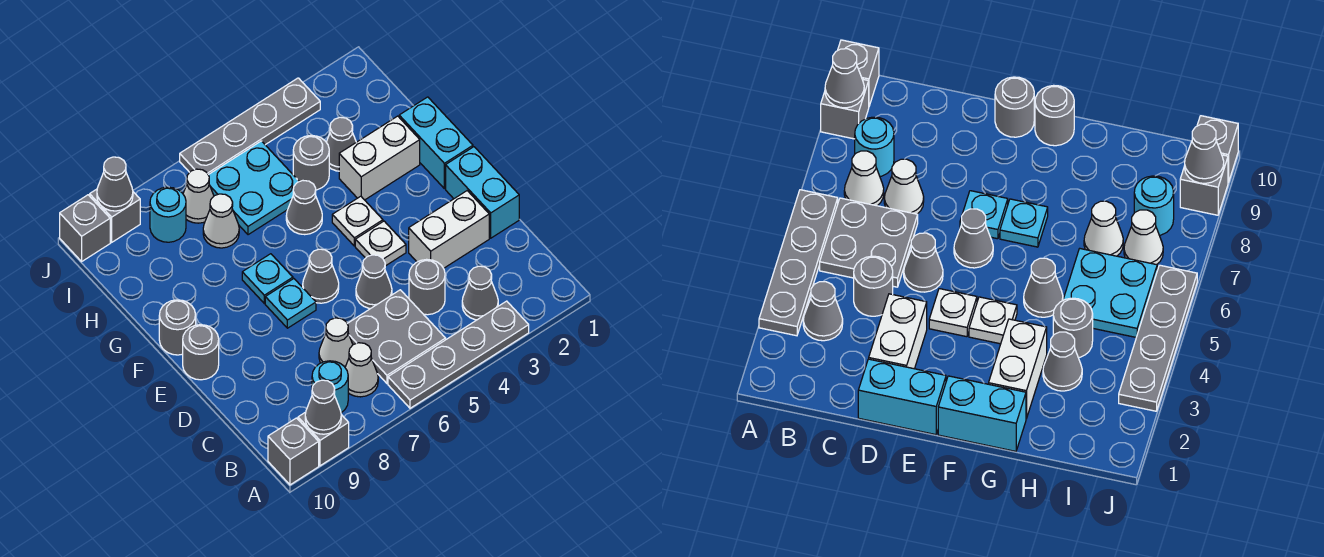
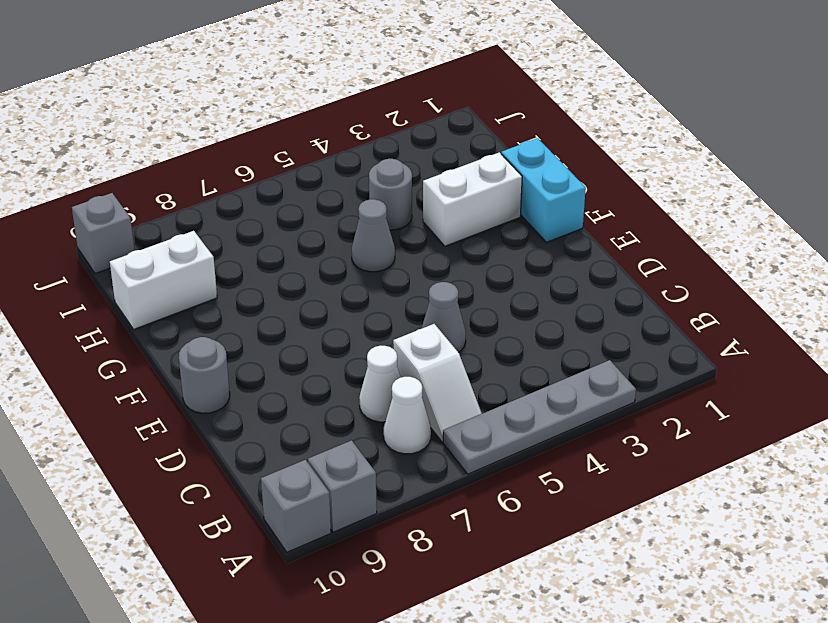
white slope B6:C6 level 1 top C -> grey plate B5:C6 level 1
white brick H9:H10 level 1 -> white brick D2:D3 level 1
none -> grey cone B3 level 1
none -> cyan round brick B8 level 1
none -> grey round brick C4 level 1
none -> cyan brick D1:E1 level 1

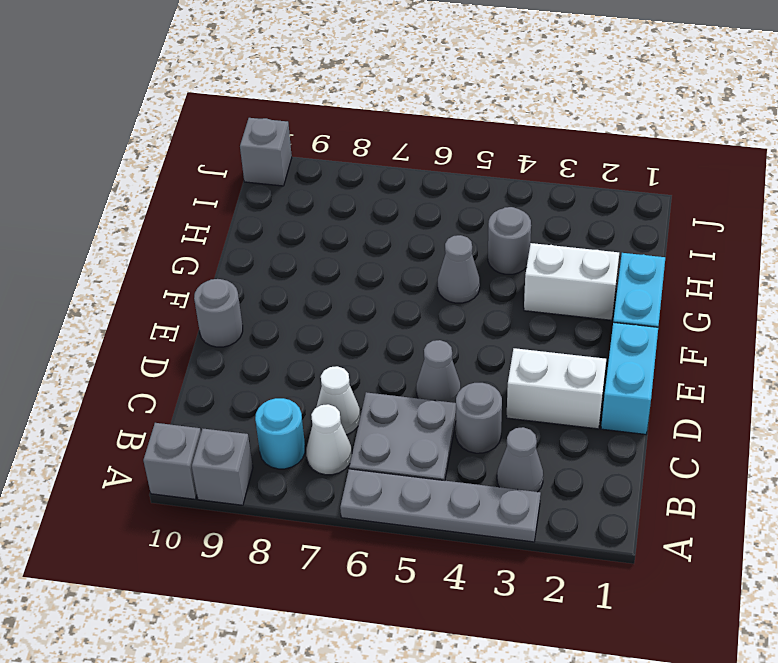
none -> white plate E4 level 1
none -> grey cone E6 level 1
none -> cyan plate E7 level 1
none -> white plate F4 level 1

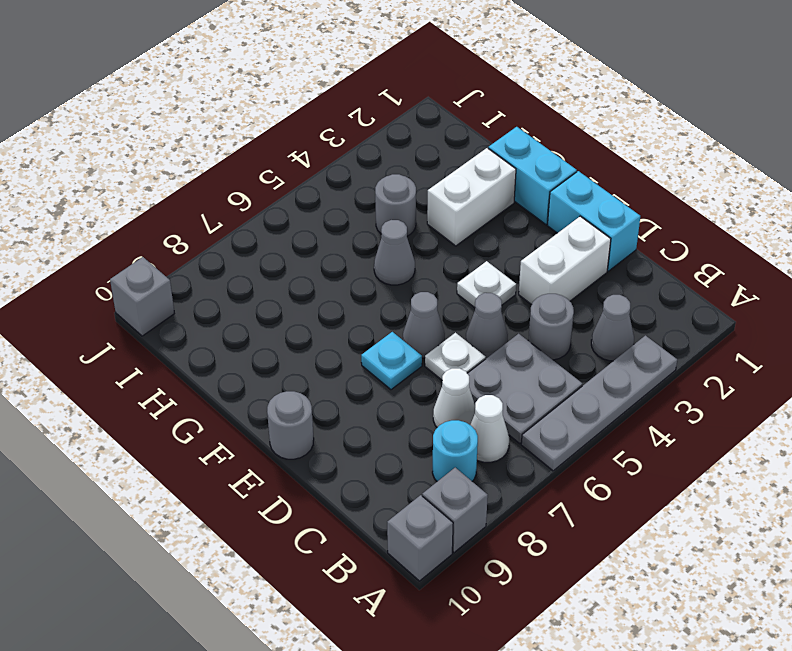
white plate D6 level 1 -> white plate F4 level 1
none -> cyan plate F7 level 1
none -> grey round brick F10 level 1
none -> grey cone H3 level 1
none -> cyan plate H5:I6 level 1

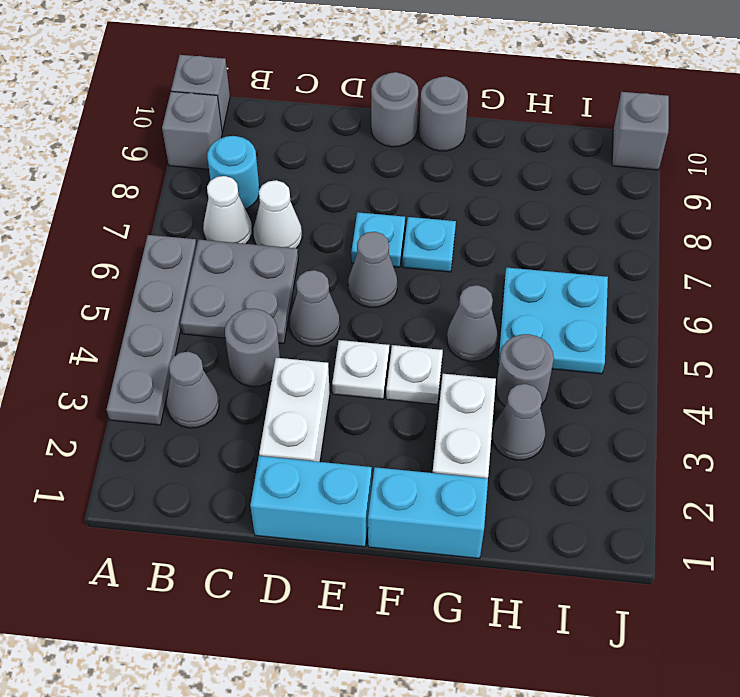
none -> white cone H7 level 1
none -> white cone I7 level 1
none -> cyan round brick I8 level 1
none -> grey plate J3:J6 level 1

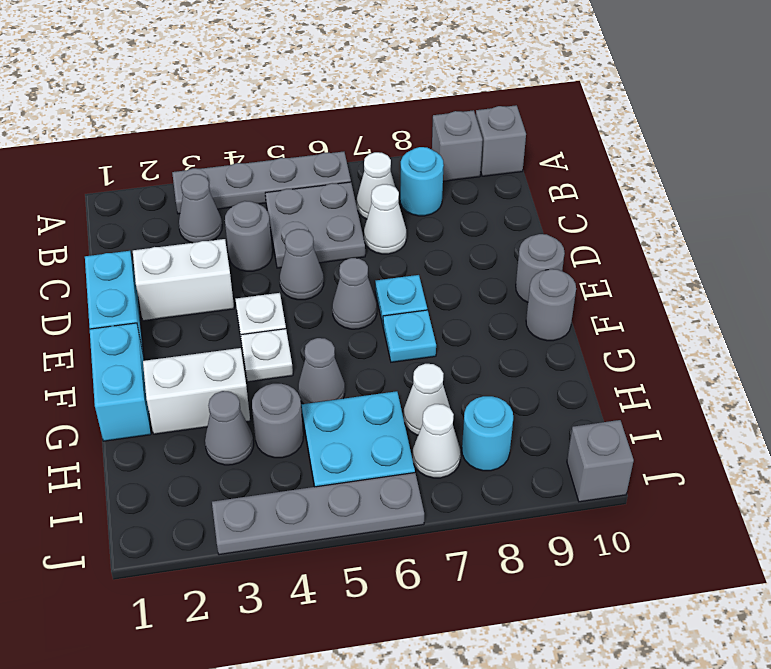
none -> grey brick J9 level 1
none -> grey cone A9 level 2
none -> grey cone J9 level 2

